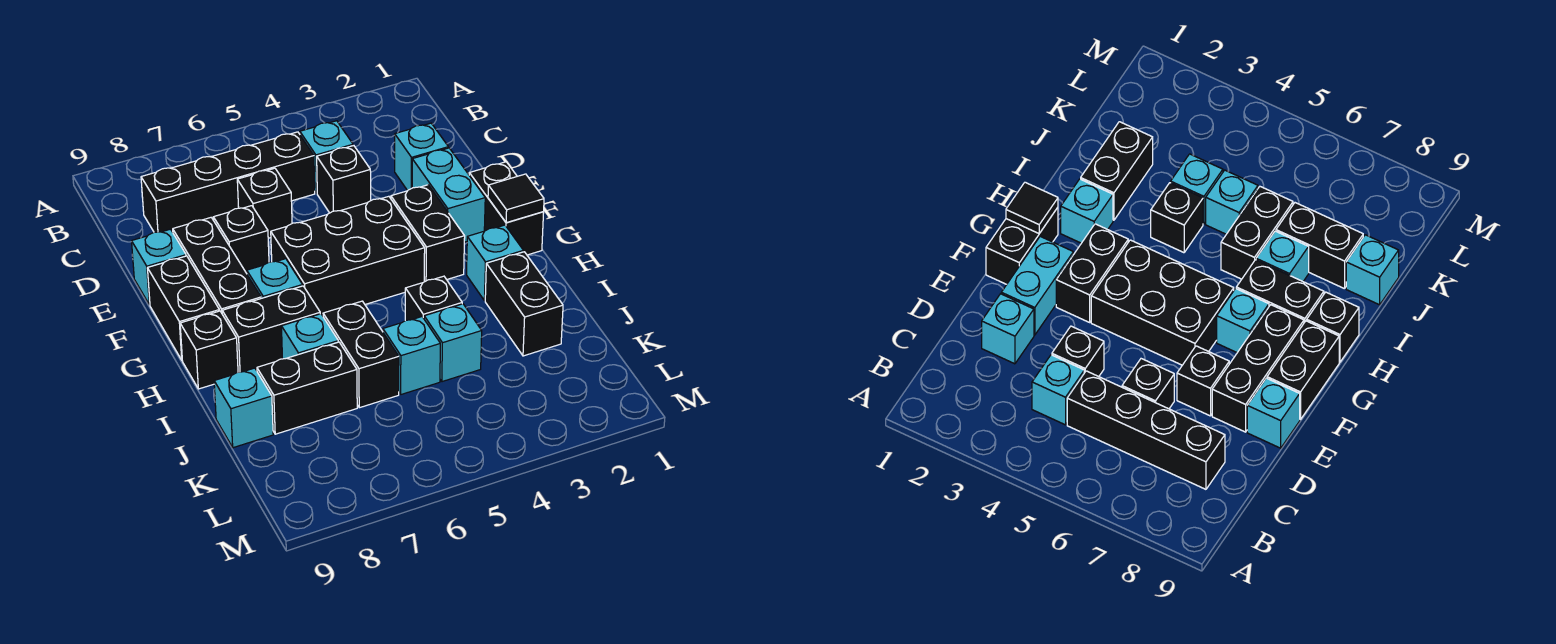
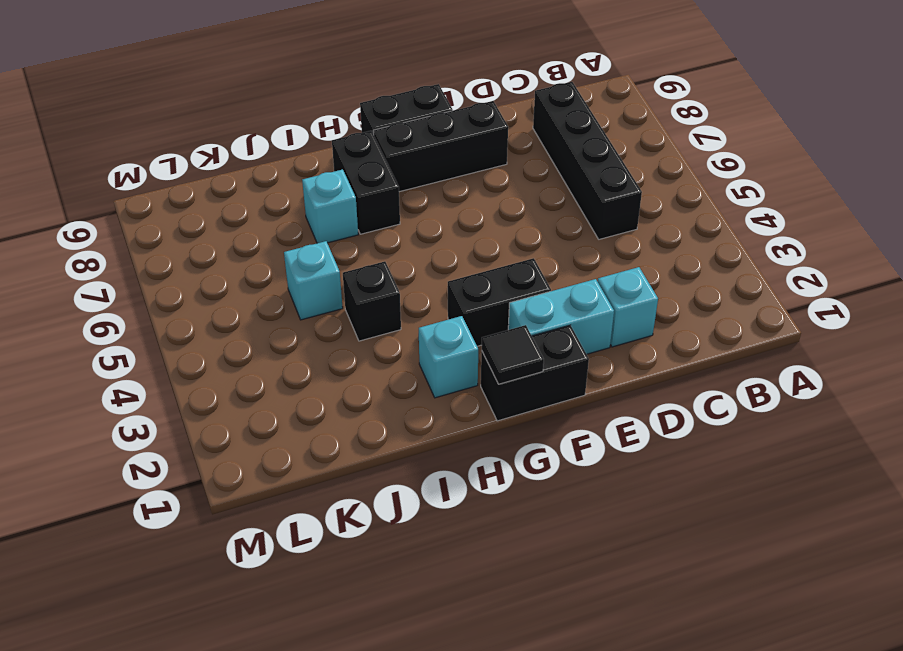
none -> cyan brick C4 level 1
none -> black brick D4 level 1
none -> black brick D6 level 1

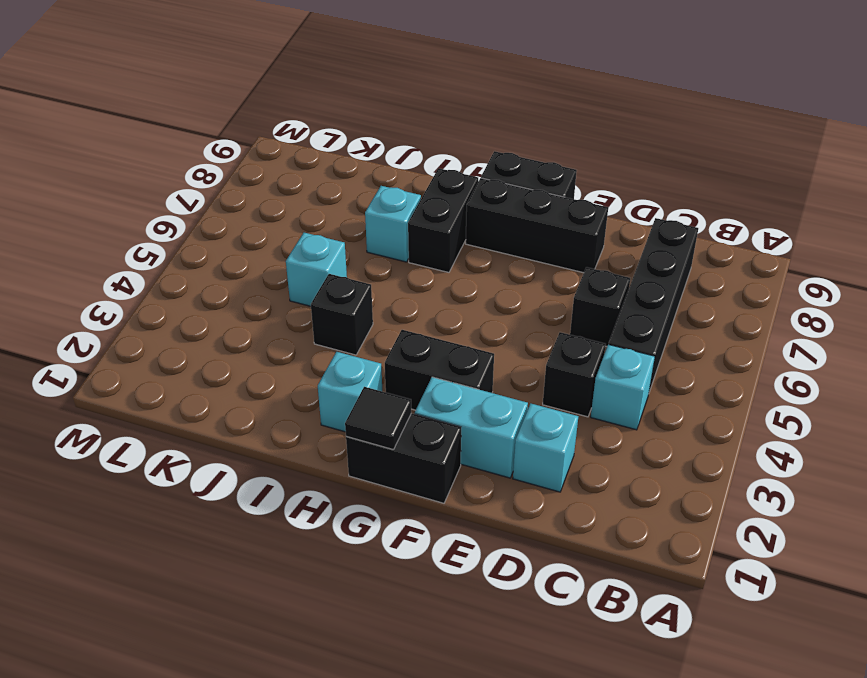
none -> black brick E7 level 1
none -> cyan brick E9 level 1
none -> black brick F4:G6 level 1

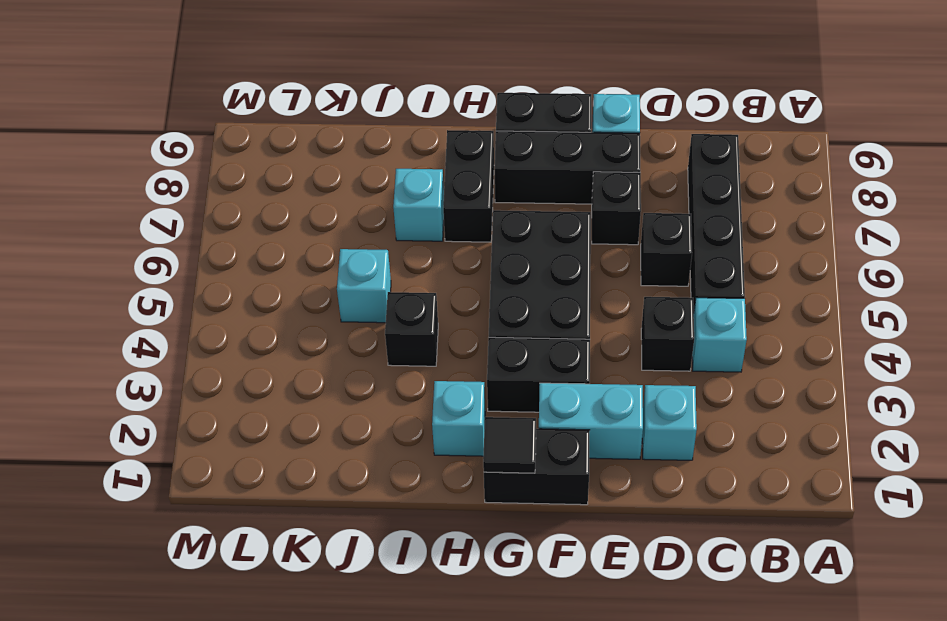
none -> cyan brick G7 level 1
none -> black brick H9 level 1
none -> black brick I2:J2 level 1

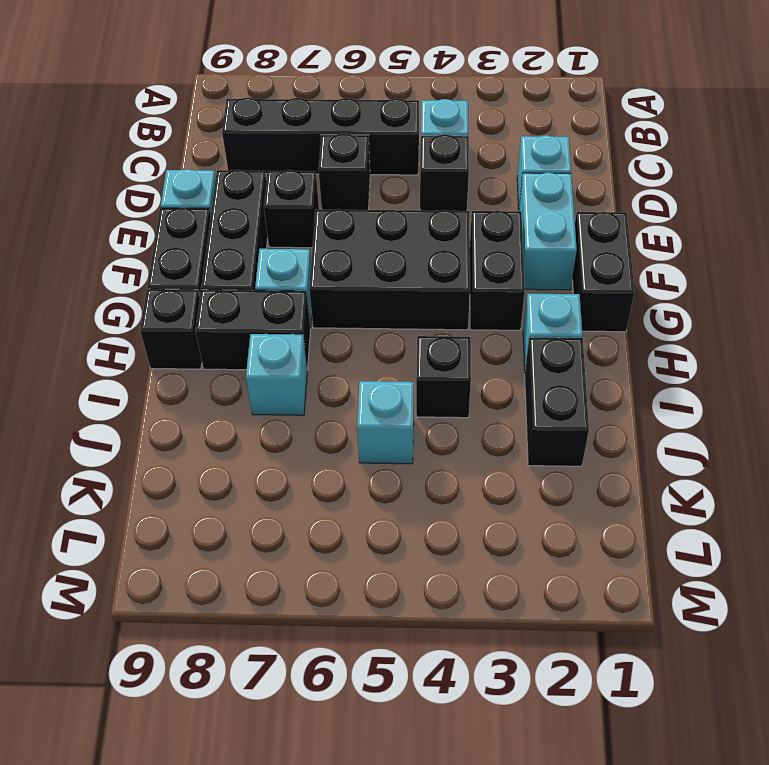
none -> black brick I6:J6 level 1
none -> cyan brick J4 level 1
none -> black brick J7:J8 level 1

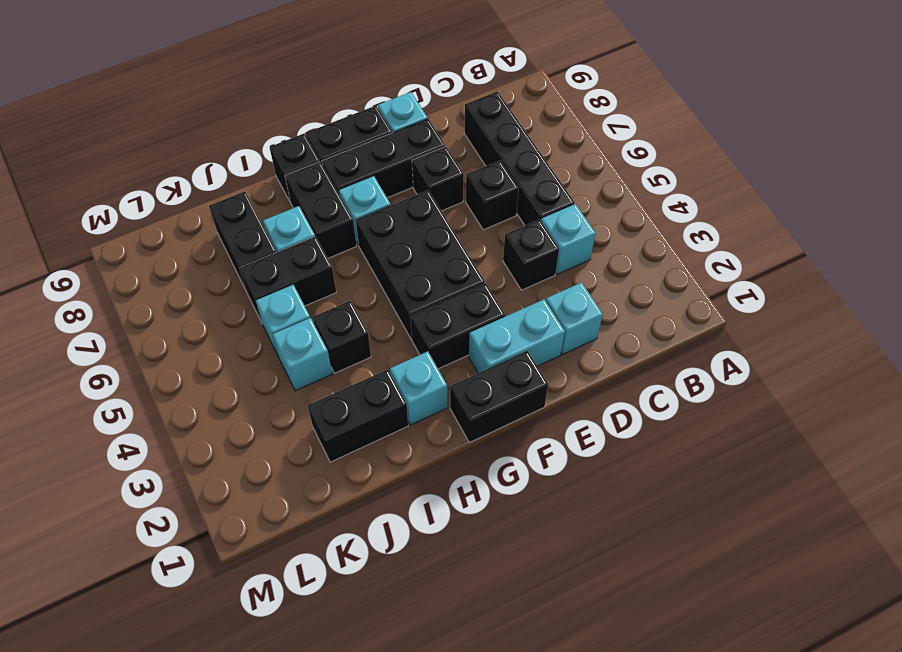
none -> cyan brick J9 level 1
none -> black tile G1 level 2

